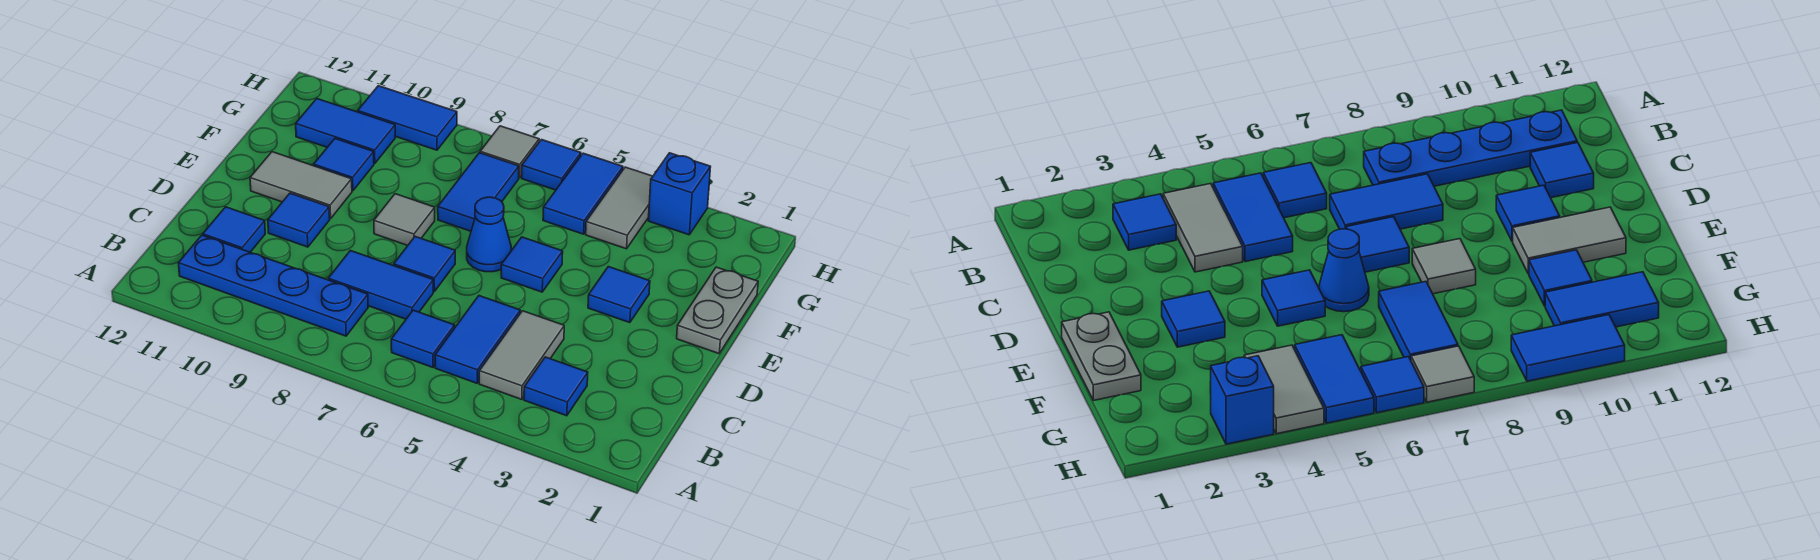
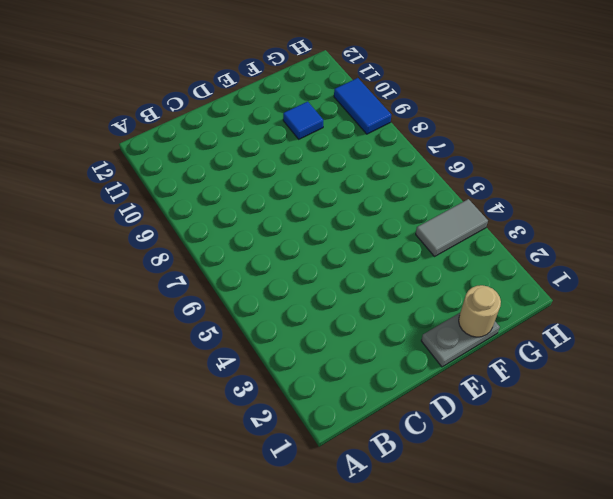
tan round brick F1 level 2 -> none
none -> blue tile B3 level 1
none -> grey tile B4:C4 level 1
none -> blue tile B5:C5 level 1

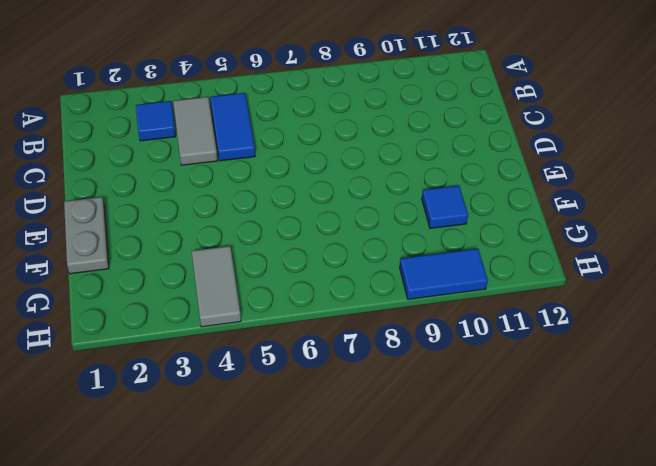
none -> blue tile B6 level 1
none -> blue plate B8:B11 level 1
none -> blue tile C7:C8 level 1

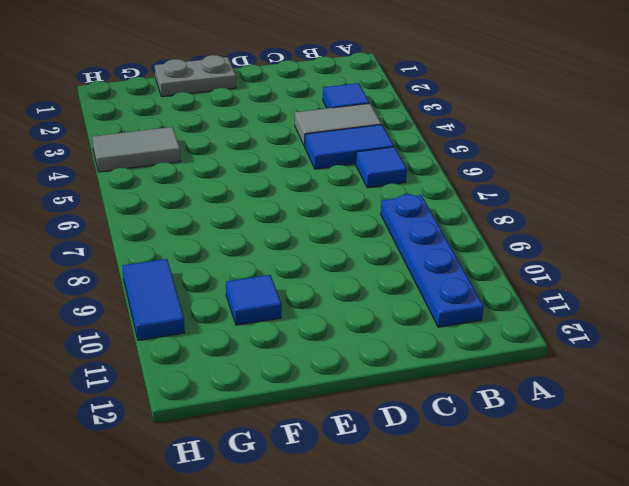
none -> blue tile C7:C8 level 1
none -> blue tile C11 level 1
none -> blue tile D7 level 1

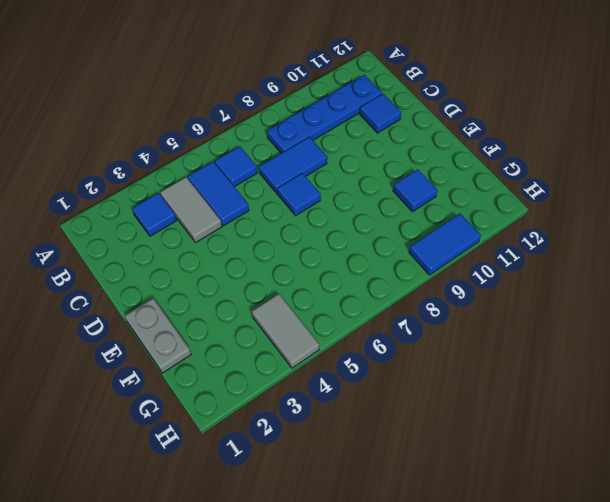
none -> blue tile D10 level 1
none -> blue tile E3 level 1
none -> blue tile E5 level 1

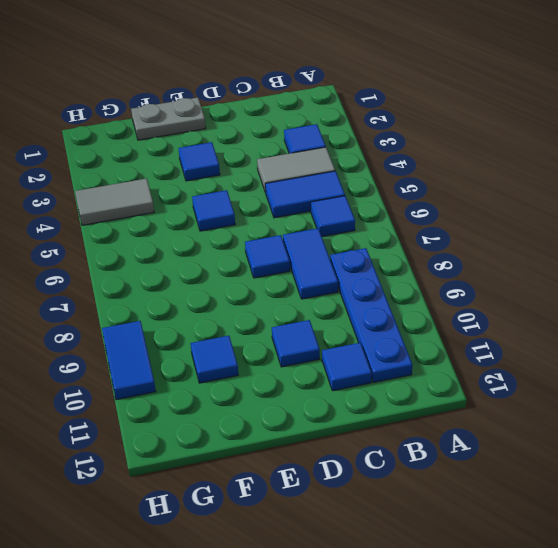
none -> blue cone E6 level 1
none -> grey tile E8 level 1
none -> grey tile E10:E11 level 1

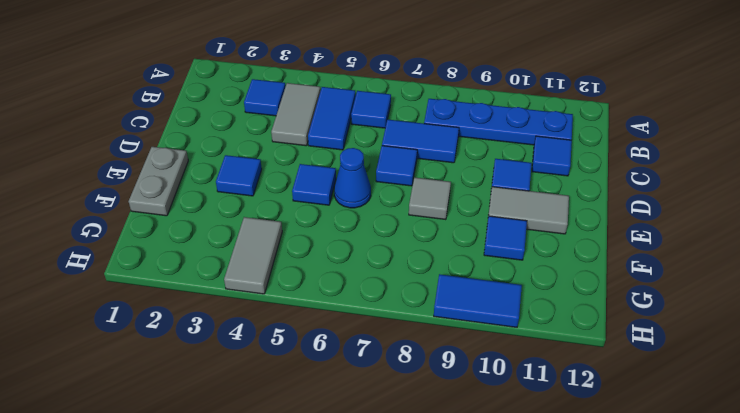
none -> blue tile F7:G7 level 1
none -> blue tile G5:H5 level 1
none -> blue tile G10:G11 level 1

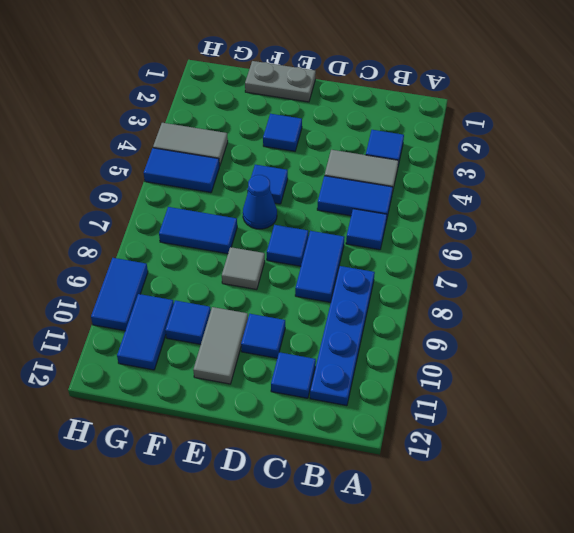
none -> blue brick H3 level 1
none -> blue tile H6 level 1
none -> grey tile H7 level 1

